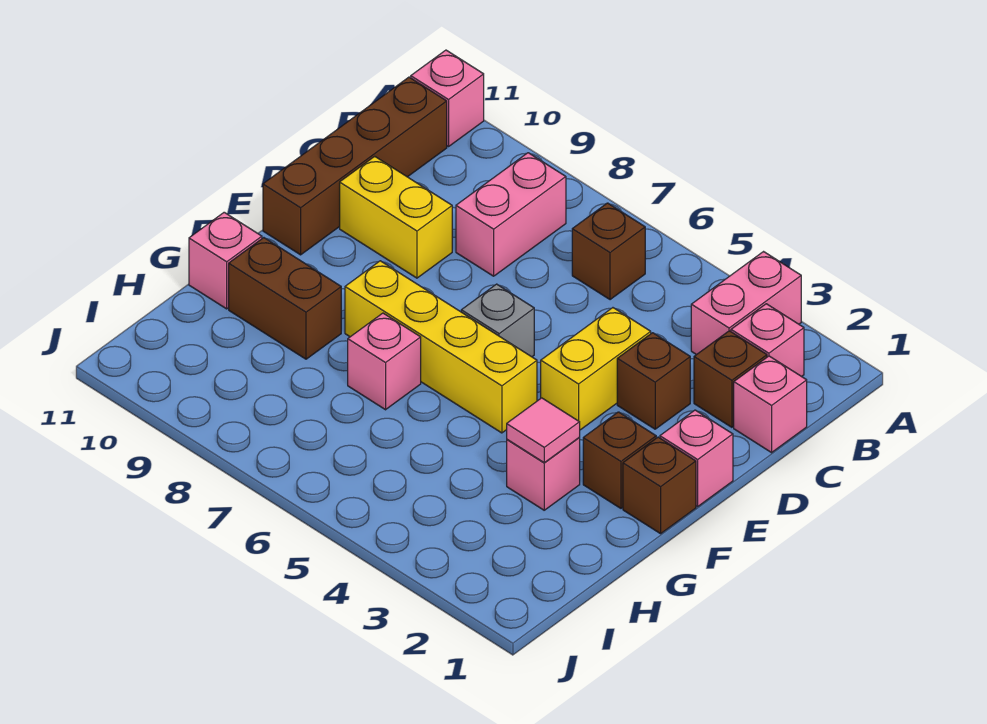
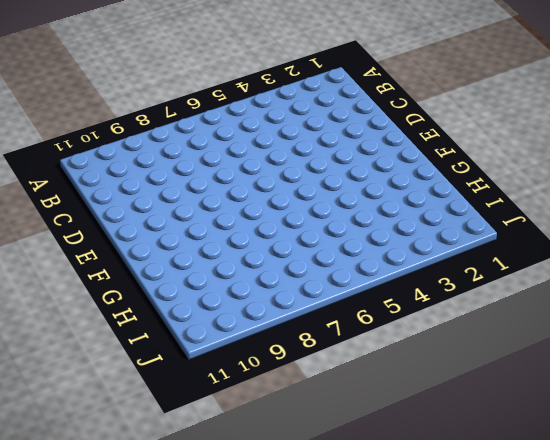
none -> pink brick A3:B3 level 1
none -> pink brick A11 level 1
none -> pink brick B2 level 1

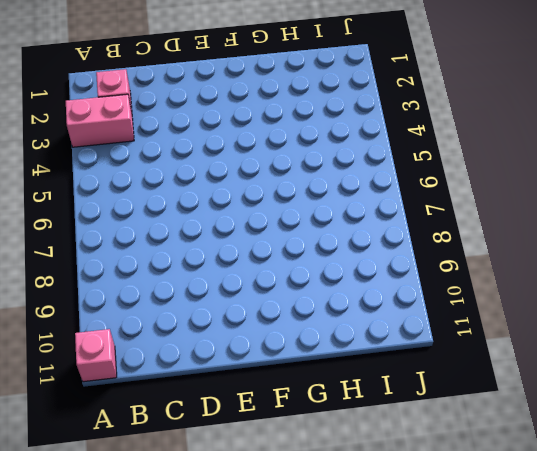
none -> brown brick B6 level 1
none -> pink brick B8:C8 level 1
none -> brown brick B11:E11 level 1

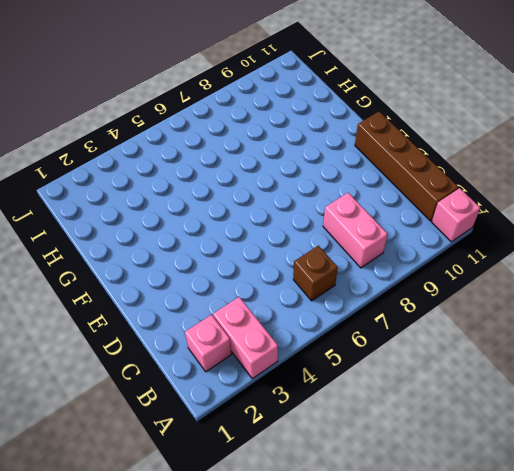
none -> pink brick C1 level 1
none -> brown brick C2 level 1
none -> brown brick D3 level 1

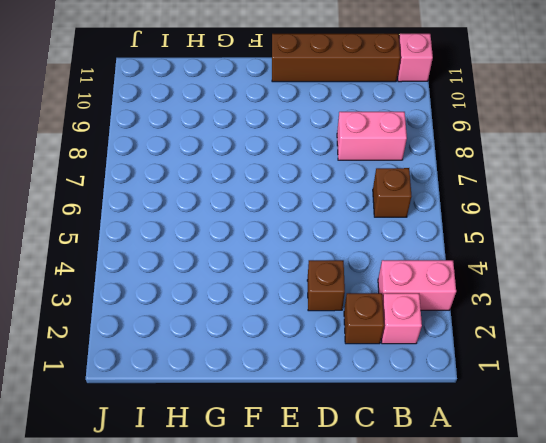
none -> pink brick C1 level 1
none -> yellow brick D4:E4 level 1
none -> yellow brick D9:D10 level 1

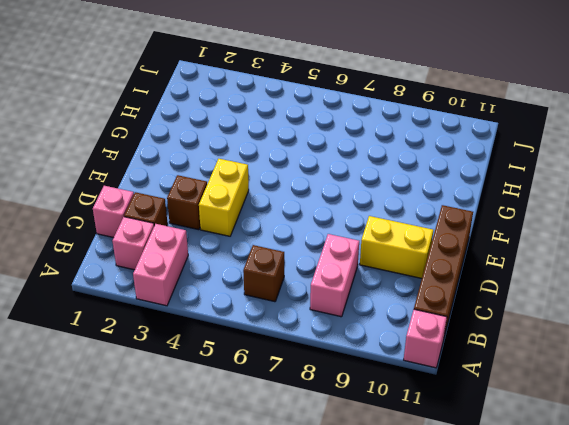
none -> pink brick E1 level 1
none -> grey brick E6 level 1
none -> brown brick F1 level 1

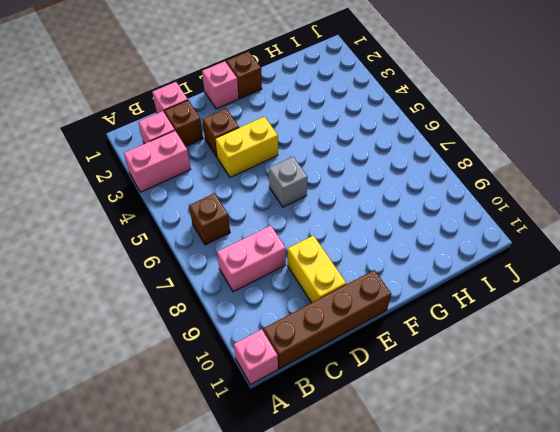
none -> brown brick F2 level 1
none -> yellow brick F5:F8 level 1
none -> pink brick G3 level 1

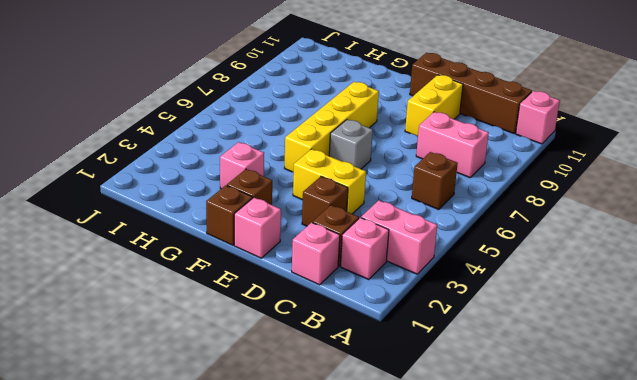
none -> pink brick G7 level 1
none -> brown brick G9:G10 level 1
none -> pink brick G11 level 1

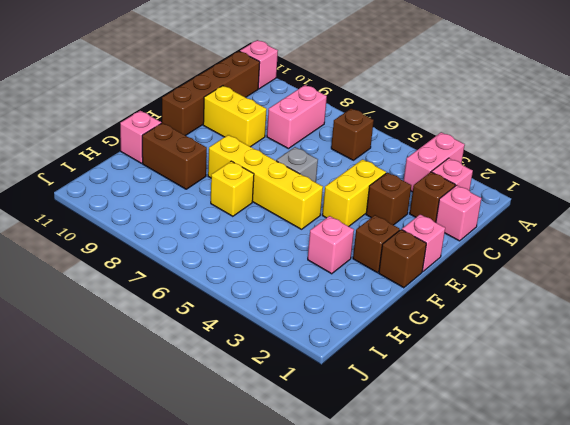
yellow brick G7 level 1 -> pink brick G7 level 1
none -> pink tile G3 level 2

